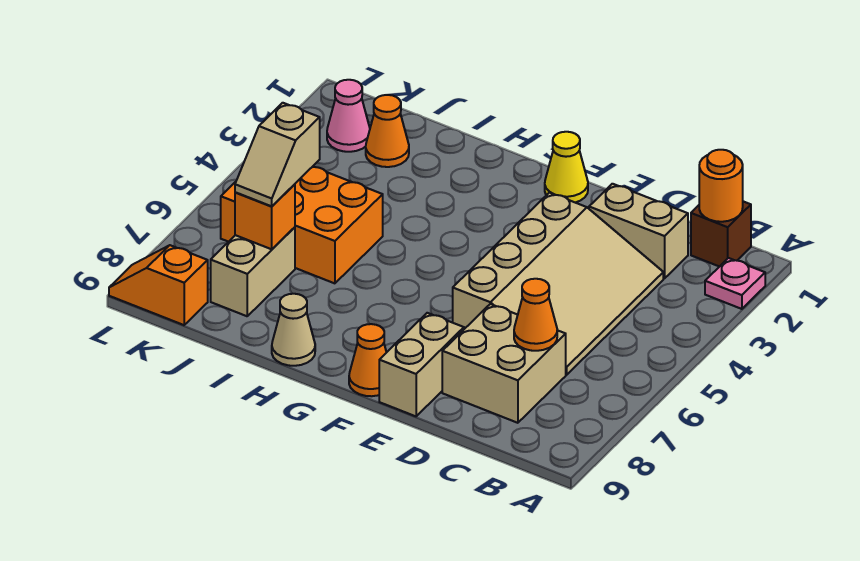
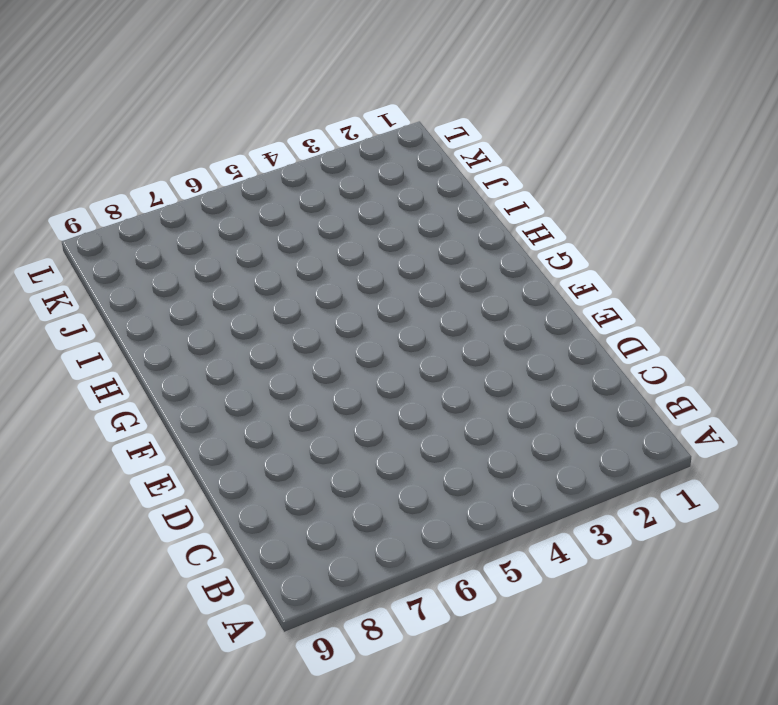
none -> pink plate A2 level 1
none -> brown brick B1 level 1
none -> tan brick C2:D2 level 1

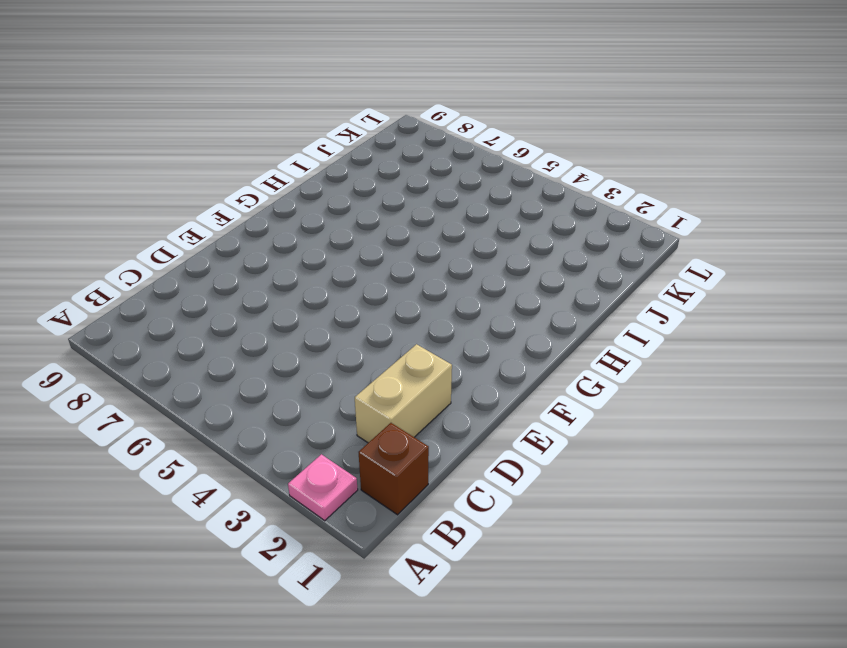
none -> tan slope C3:E6 level 1 top E
none -> tan brick C7:D8 level 1
none -> tan brick E8:E9 level 1

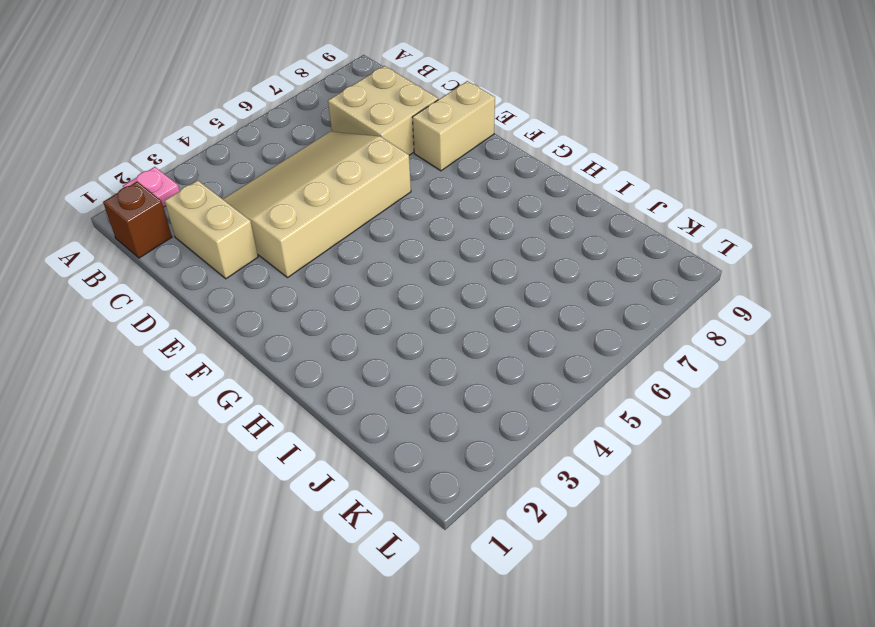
none -> yellow cone F1 level 1
none -> orange cone F9 level 1
none -> tan cone H9 level 1

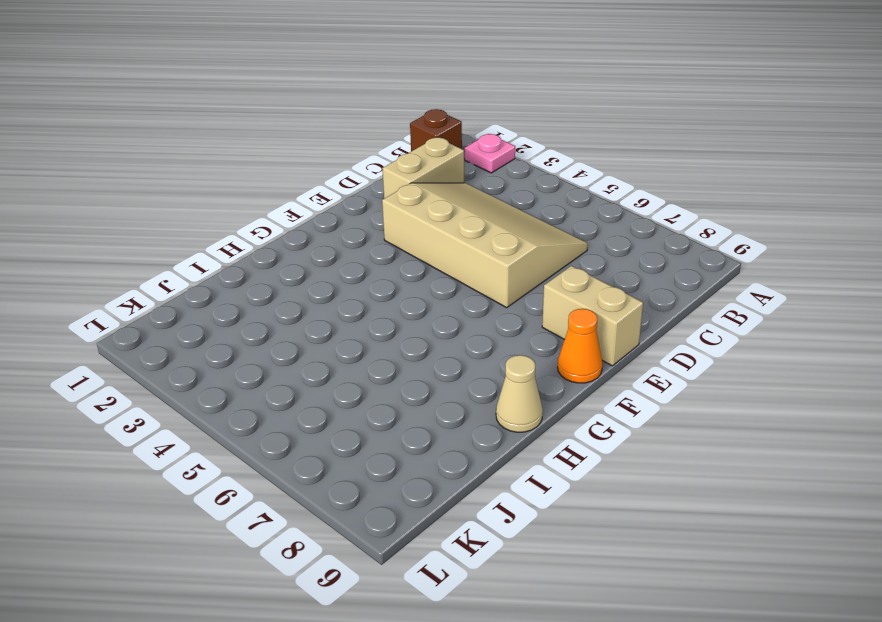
none -> tan brick C7:D8 level 1
none -> yellow cone F1 level 1
none -> orange brick I5:K6 level 1

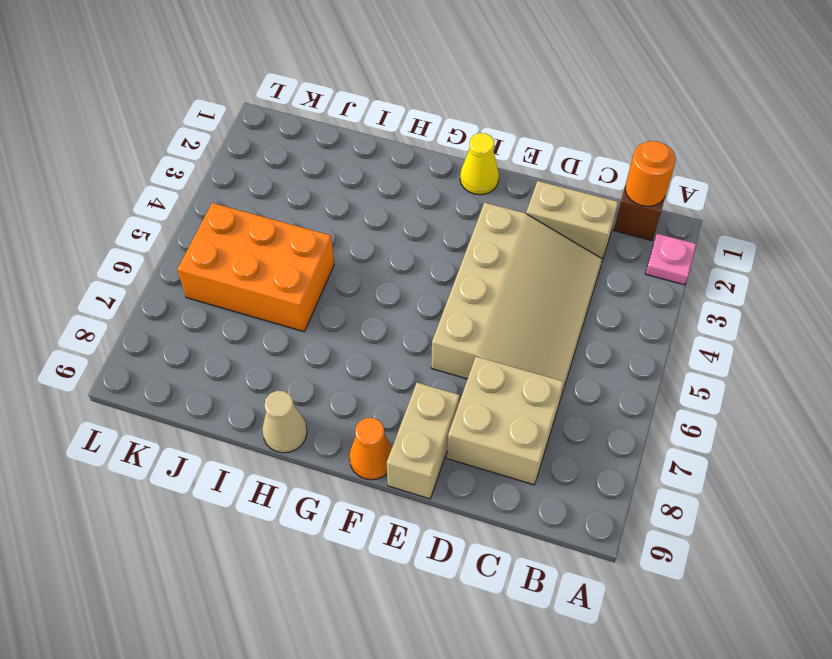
none -> orange cone J2 level 1
none -> tan brick J7:J8 level 1
none -> pink cone K2 level 1

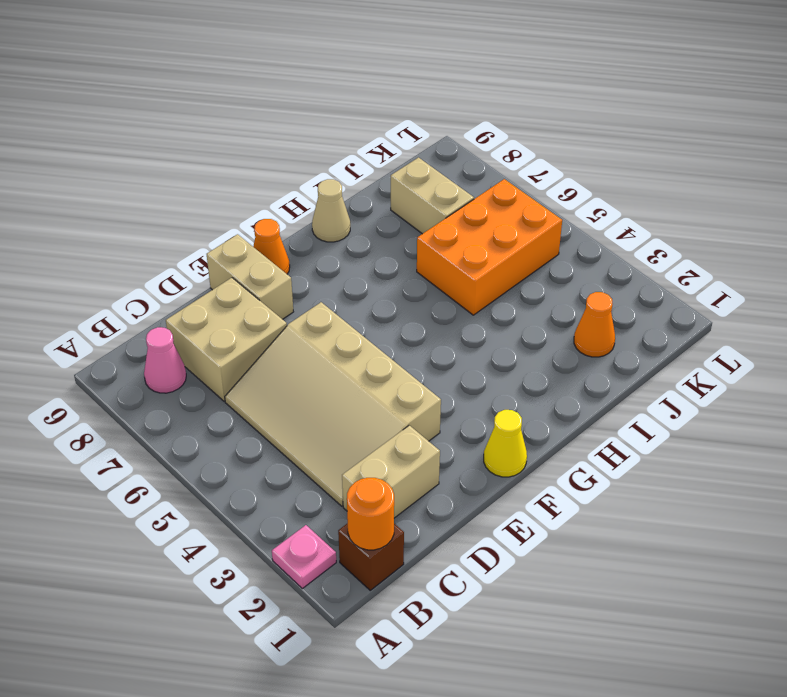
pink cone B8 level 1 -> pink cone K2 level 1
none -> orange slope K9:L9 level 1 top K
none -> orange cone C7 level 2
none -> orange brick J7 level 2

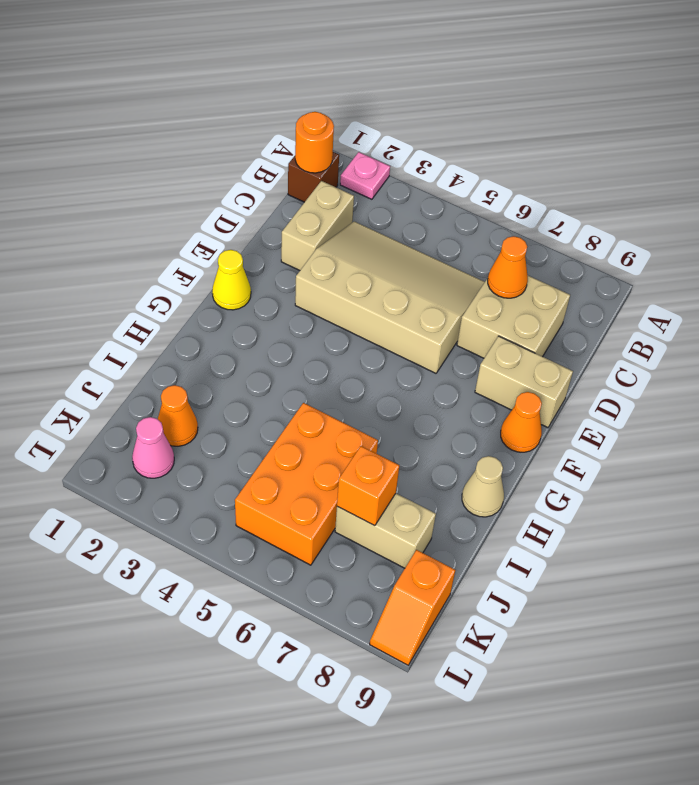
none -> tan slope J6:J7 level 3 top 6

